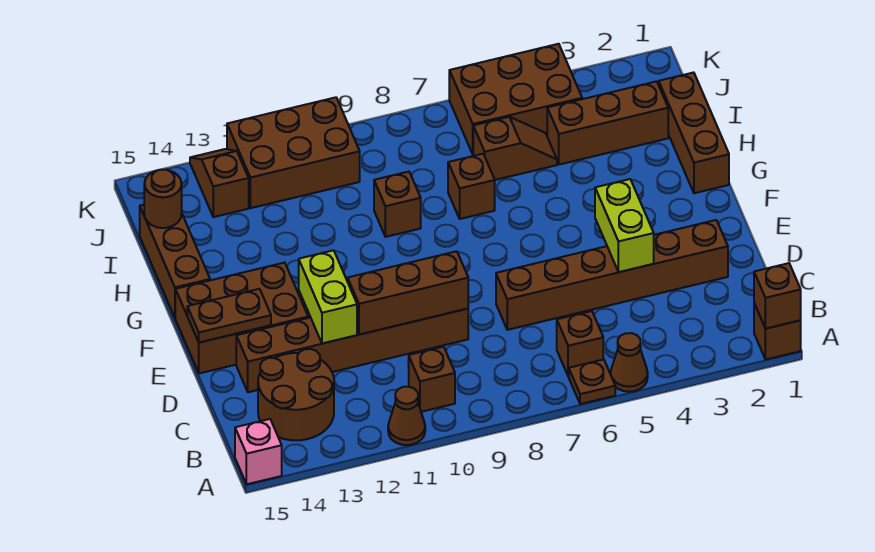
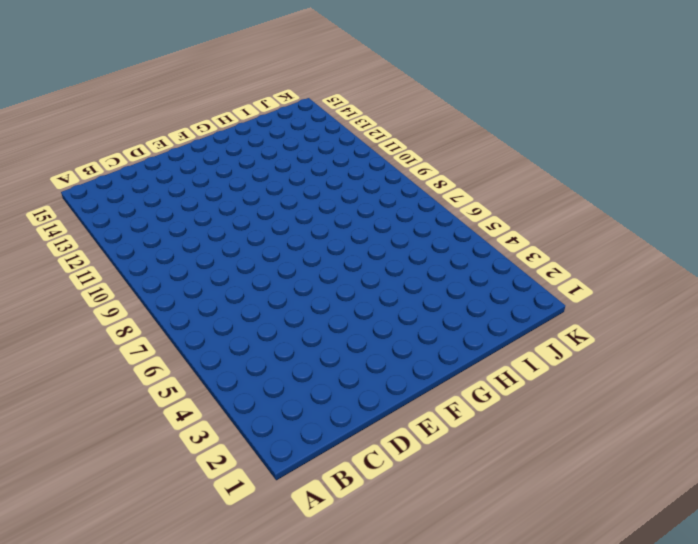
none -> brown brick A1 level 1
none -> brown cone A5 level 1
none -> brown plate A6 level 1

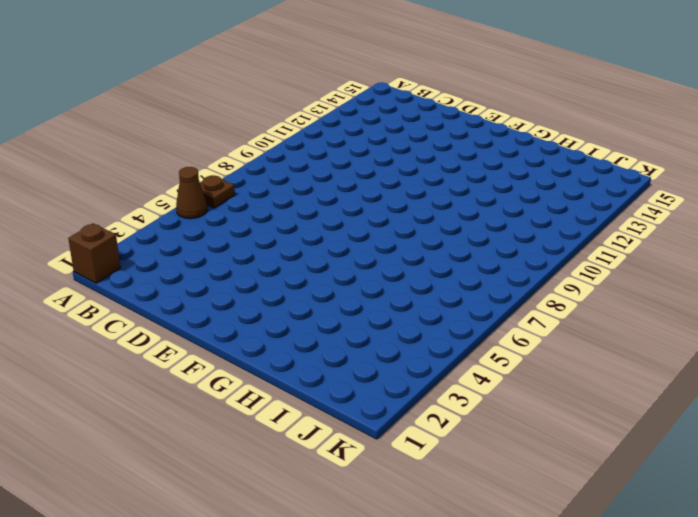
none -> brown cone A11 level 1
none -> pink brick A15 level 1
none -> brown brick B6 level 1

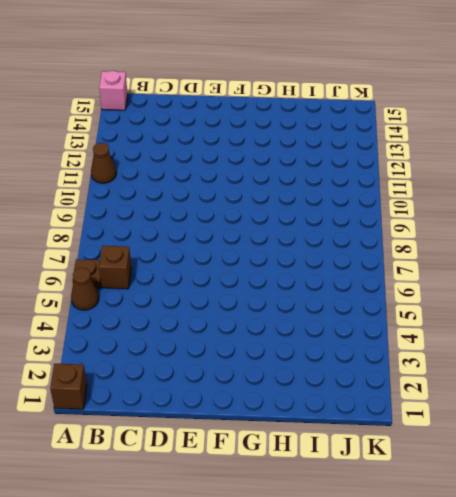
none -> brown brick B10 level 1
none -> brown round brick B13:C14 level 1
none -> brown brick D2:D7 level 1

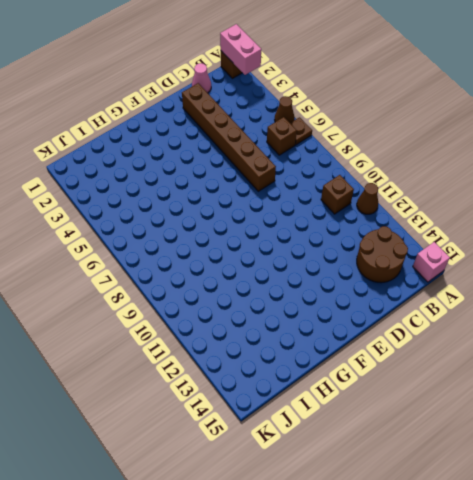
pink brick A1:A2 level 2 -> brown brick A1 level 2
pink cone C1 level 1 -> none
none -> brown brick D9:D14 level 1
none -> brown brick E13:F15 level 1
none -> brown brick G1:I1 level 1

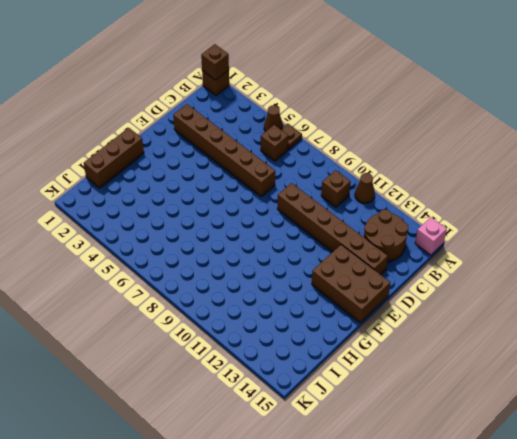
none -> brown brick G15:I15 level 1
none -> brown brick H7 level 1
none -> brown brick H9 level 1

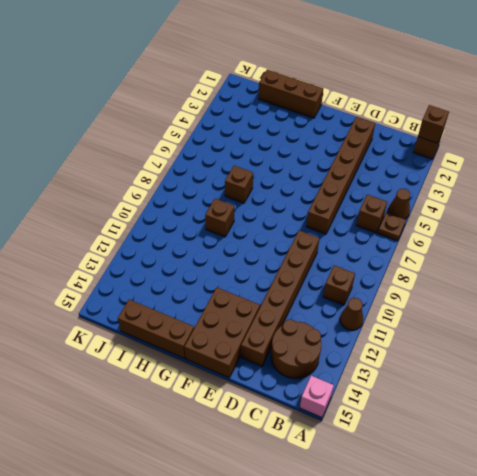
none -> brown brick I2:I4 level 1
none -> brown slope I5:I6 level 1 top 6
none -> brown brick J4:K6 level 1

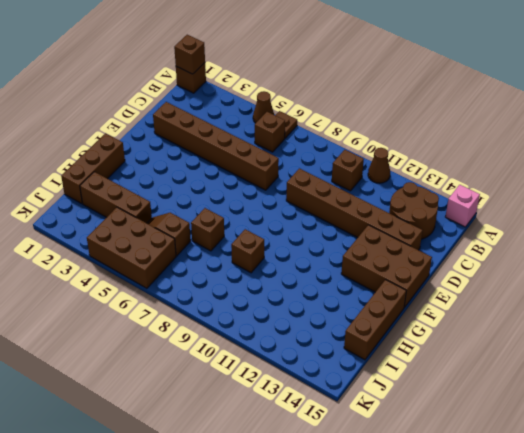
none -> brown brick J10:K12 level 1
none -> brown slope J13:K13 level 1 top J
none -> lime brick D4:E4 level 2

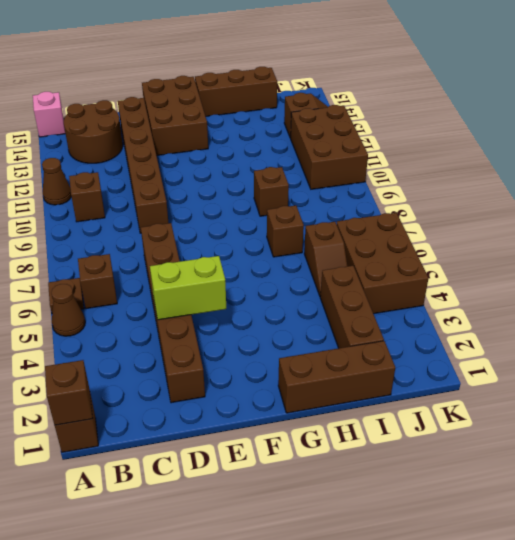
none -> brown brick D9:D11 level 2
none -> lime brick D12:E12 level 2
none -> brown plate E14:E15 level 2

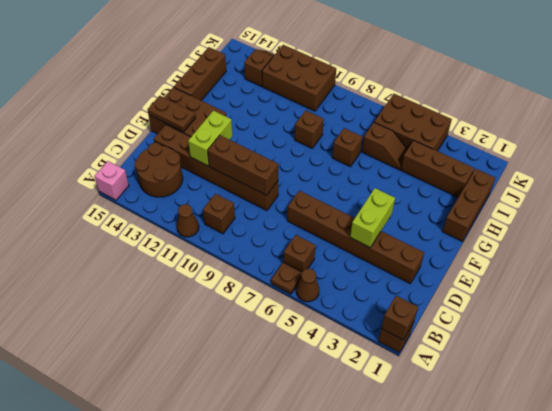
none -> brown round brick I15 level 2

